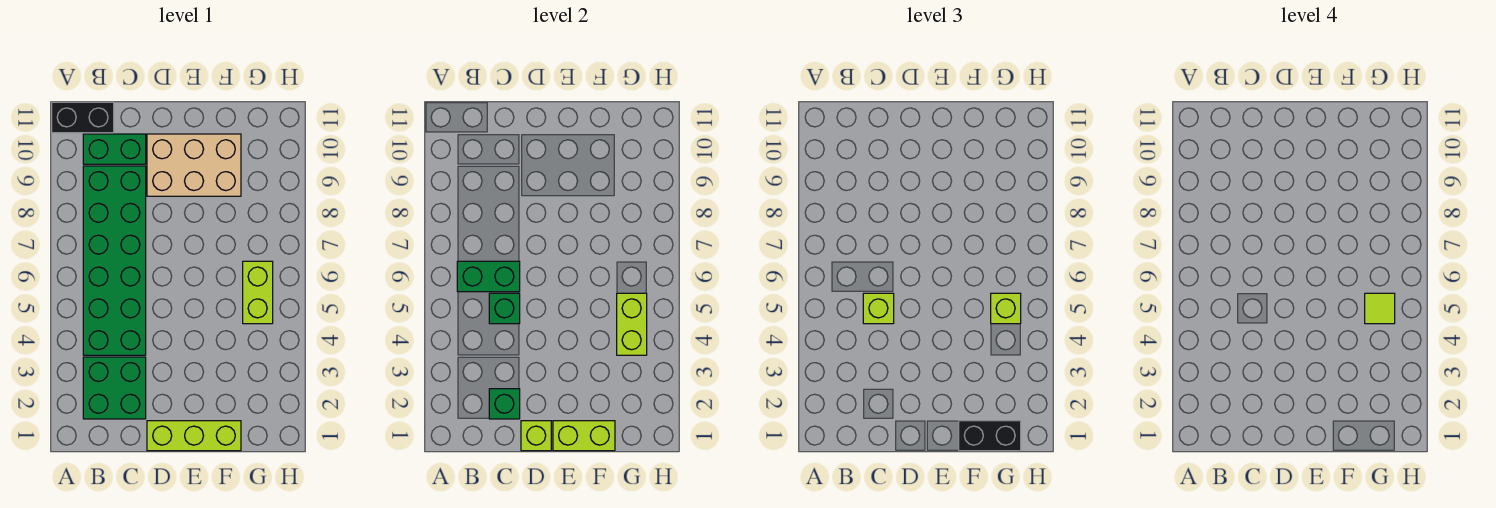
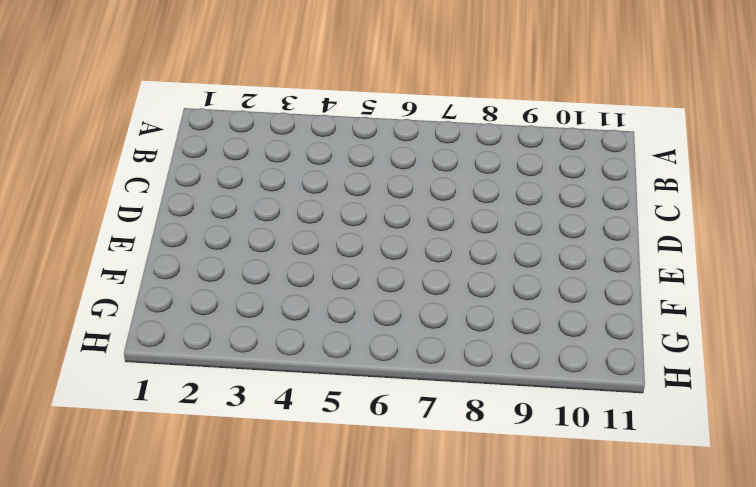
none -> black brick A11:B11 level 1
none -> green brick B2:C3 level 1
none -> green brick B4:C9 level 1

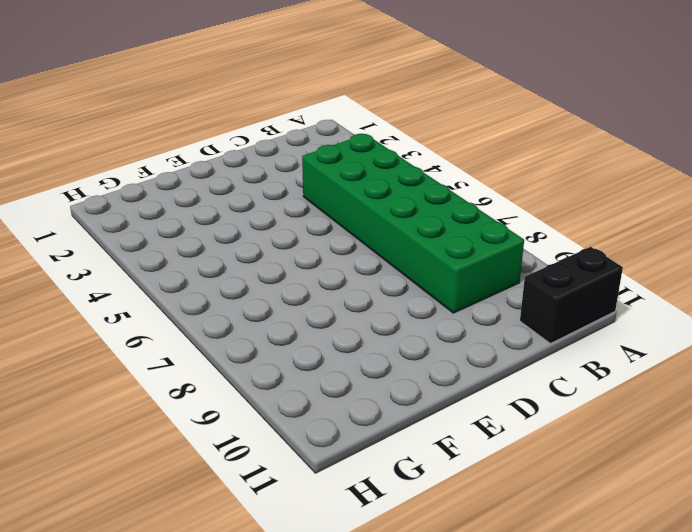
none -> green brick B2:C3 level 1
none -> green brick B10:C10 level 1
none -> lime brick D1:F1 level 1

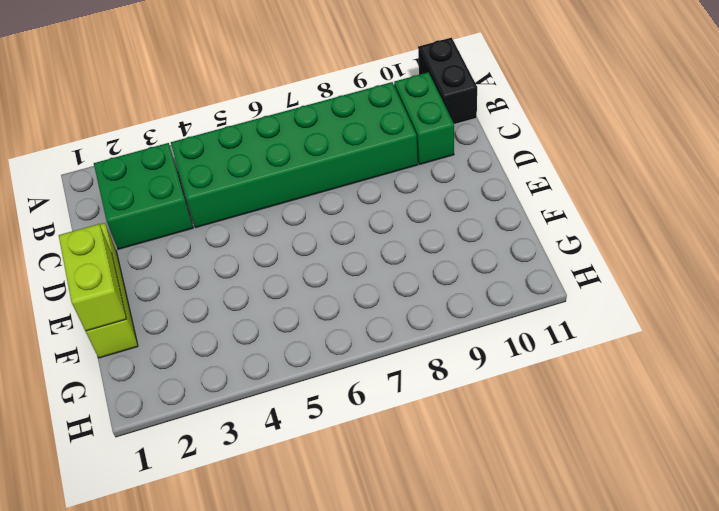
none -> tan brick D9:F10 level 1
none -> lime brick G5:G6 level 1
none -> green brick B6:C6 level 2

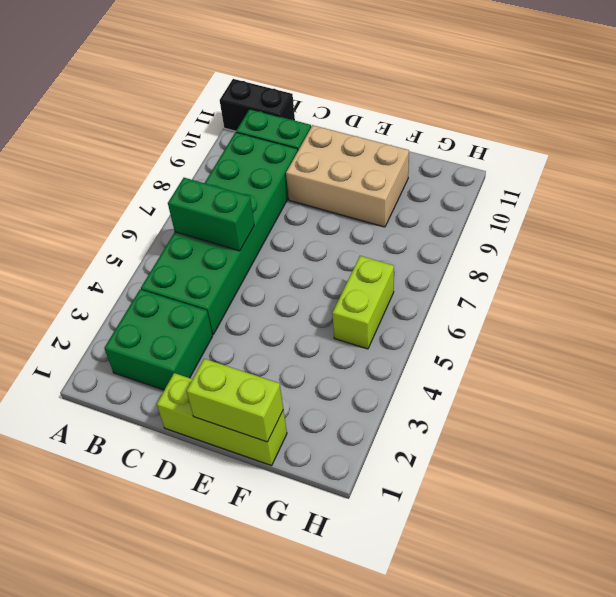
none -> green brick C2 level 2
none -> green brick C5 level 2
none -> lime brick D1 level 2

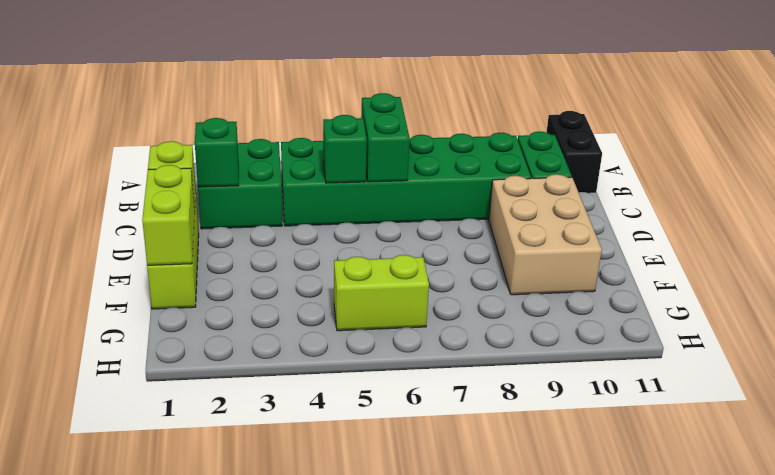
none -> lime brick G4:G5 level 2
none -> lime brick C5 level 3
none -> black brick F1:G1 level 3

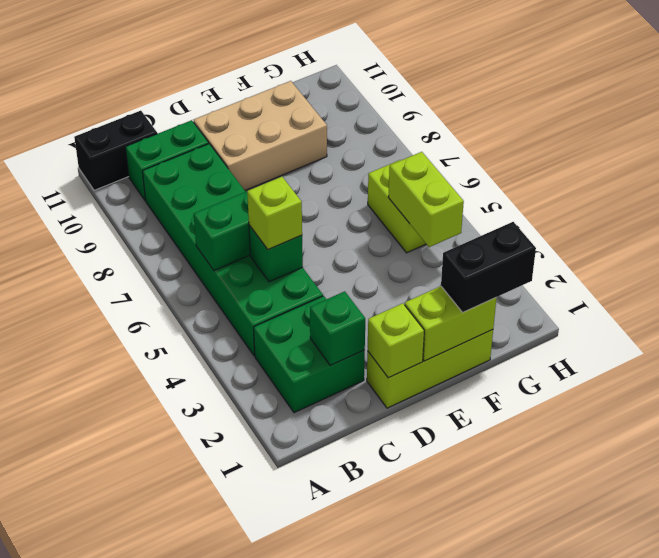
none -> lime brick G5 level 3
none -> lime tile G5 level 4

